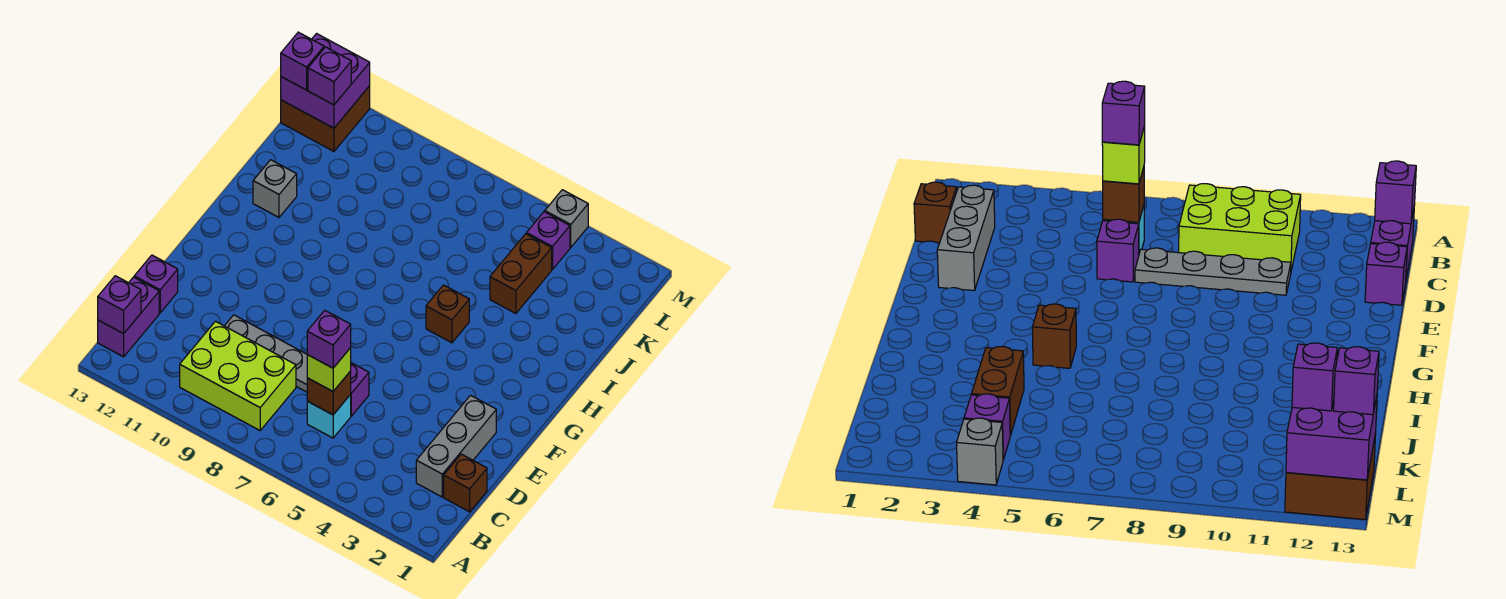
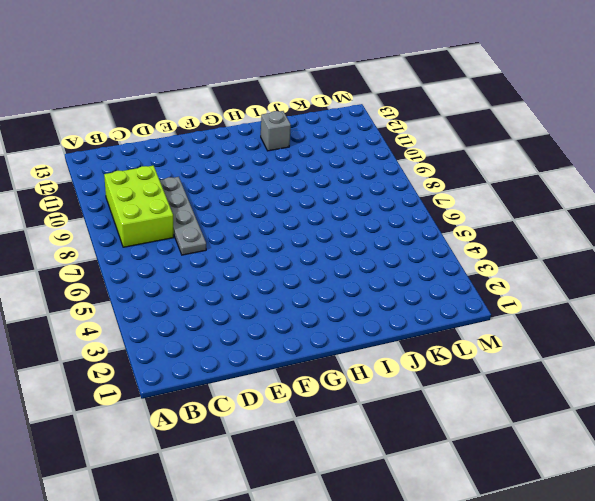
none -> purple brick B13:C13 level 1
none -> brown brick C1 level 1
none -> grey brick C2:E2 level 1

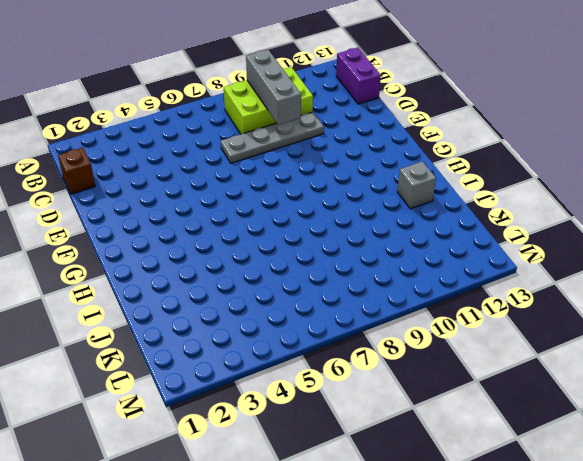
grey brick B9:D9 level 2 -> grey brick C2:E2 level 1
none -> cyan brick C6 level 1
none -> purple brick D6 level 1
none -> purple brick D13 level 1

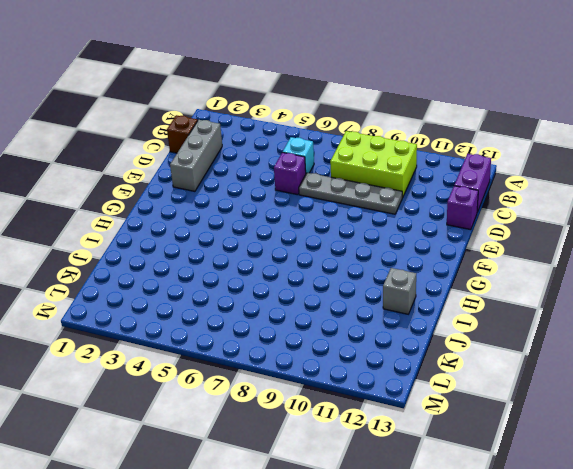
none -> brown brick H5 level 1
none -> brown brick J4:K4 level 1
none -> purple brick L4 level 1

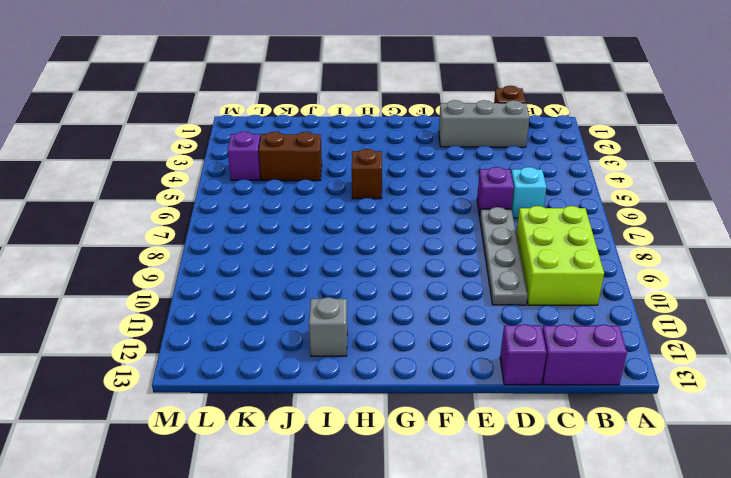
none -> brown brick L12:M13 level 1
none -> grey brick M4 level 1
none -> purple brick B13 level 2

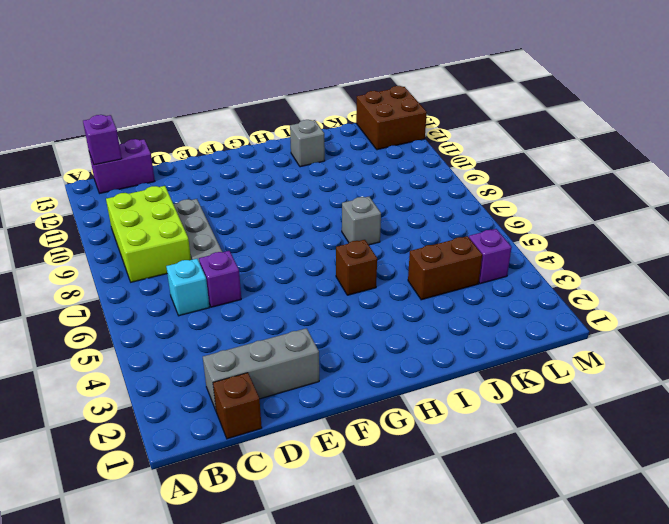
grey brick I7 level 1 -> grey brick M4 level 1
none -> purple brick D13 level 1
none -> brown brick C6 level 2
none -> purple brick L12:M13 level 2

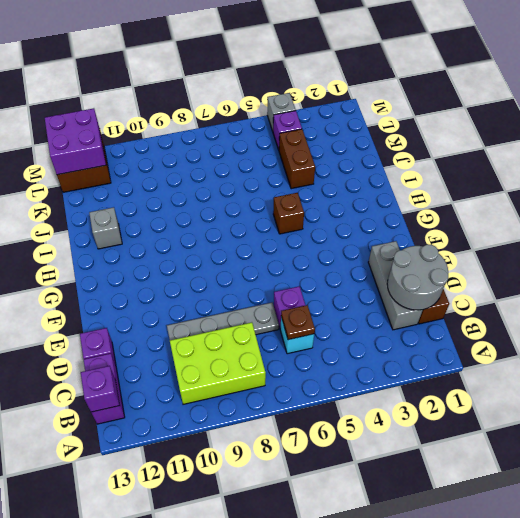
grey round brick C1:D2 level 2 -> none
brown plate C6 level 2 -> brown brick C6 level 2
none -> lime brick C6 level 3
none -> purple brick L12 level 3
none -> purple brick L13 level 3

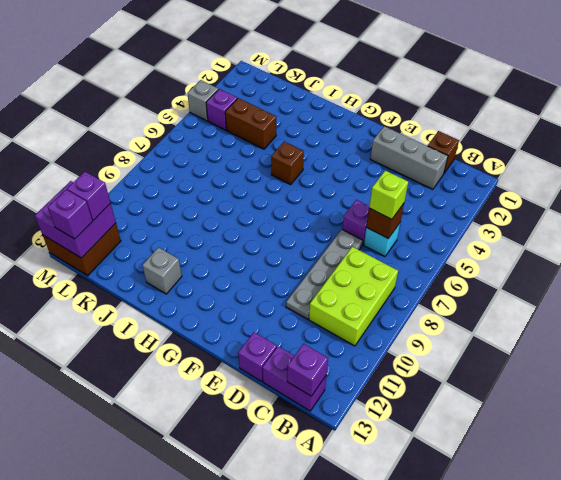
none -> purple brick C6 level 4

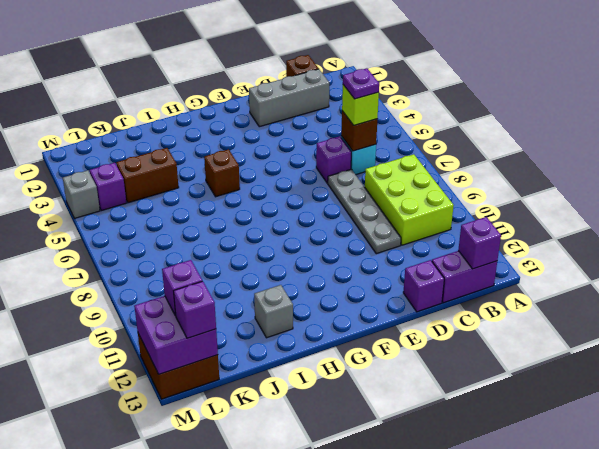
purple plate C6 level 4 -> purple brick C6 level 4

